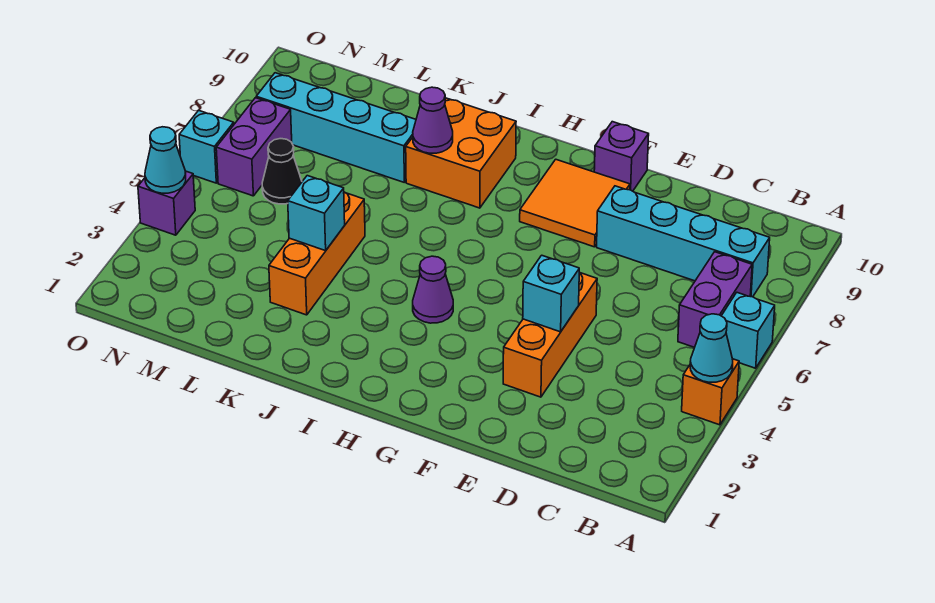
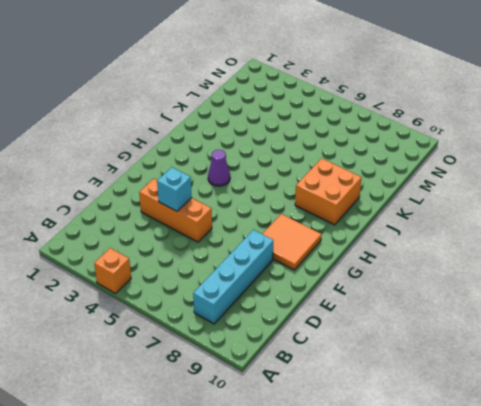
none -> cyan brick A6 level 1
none -> purple brick B6:B7 level 1
none -> purple brick F10 level 1

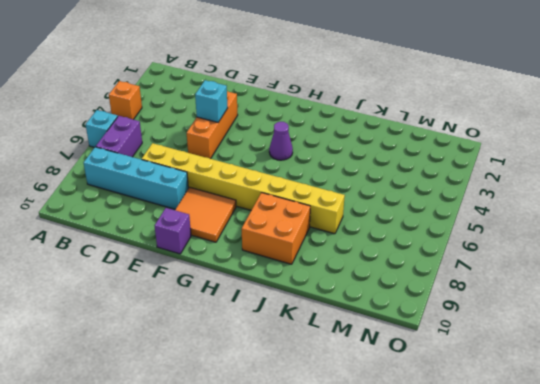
yellow brick D7:K7 level 1 -> none
none -> orange brick K3:K5 level 1
none -> cyan brick K8:N8 level 1
none -> black cone M6 level 1

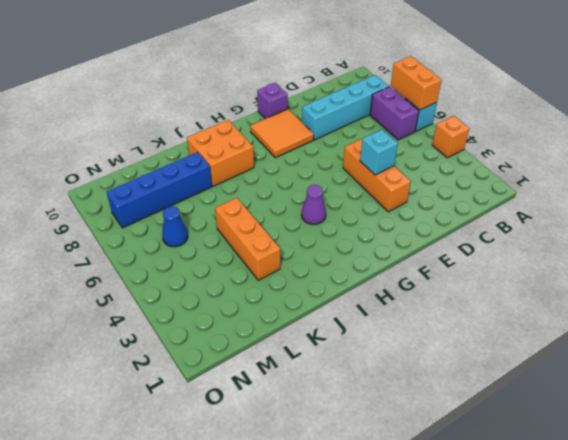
orange brick A6:A7 level 2 -> none
blue brick K8:N8 level 1 -> cyan brick K8:N8 level 1
blue cone M6 level 1 -> black cone M6 level 1
none -> purple brick N6:N7 level 1
none -> purple brick O4 level 1
none -> cyan brick O6 level 1

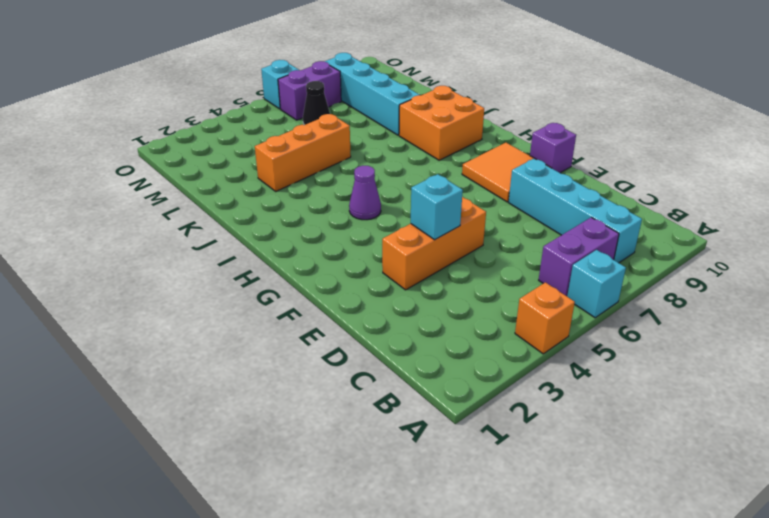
none -> purple brick O4 level 1
none -> cyan cone A4 level 2
none -> purple cone J8 level 2

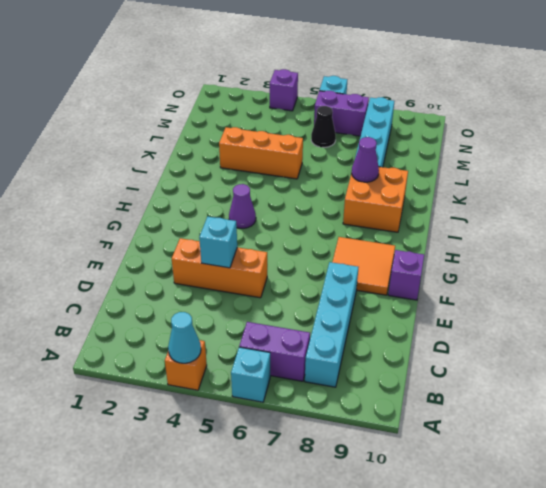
none -> cyan brick K4 level 2
none -> cyan cone O4 level 2

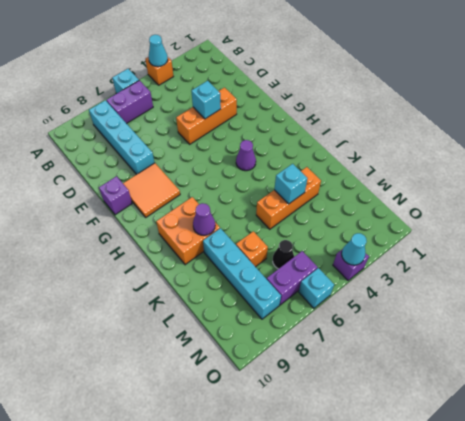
orange brick L7 level 1 -> none

